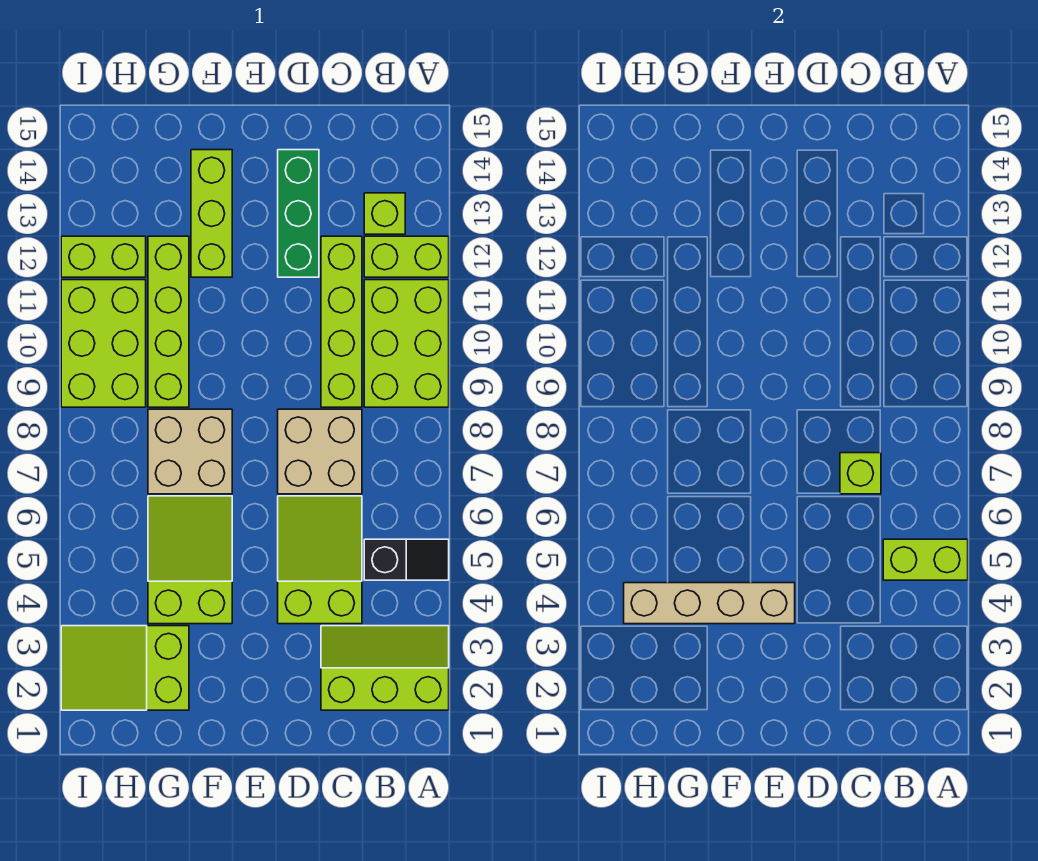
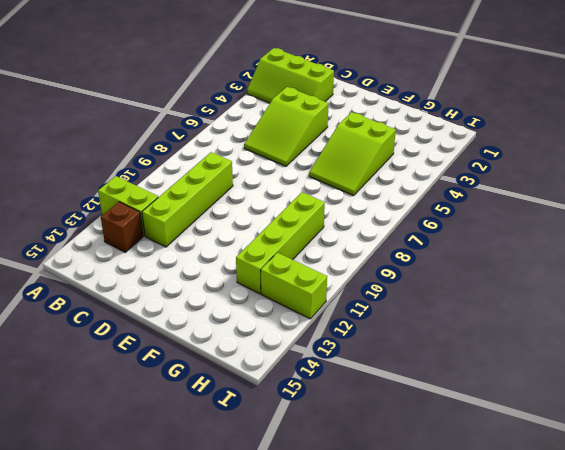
brown brick B13 level 1 -> lime brick B13 level 1
none -> black slope A5:B5 level 1 top B
none -> lime brick A9:B11 level 1
none -> tan brick C7:D8 level 1

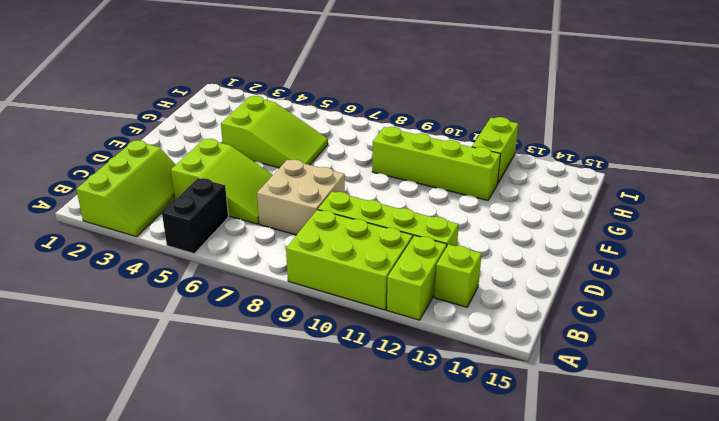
black brick A5:B5 level 1 -> black slope A5:B5 level 1 top B
none -> green brick D12:D14 level 1
none -> tan brick F7:G8 level 1
none -> lime brick F12:F14 level 1

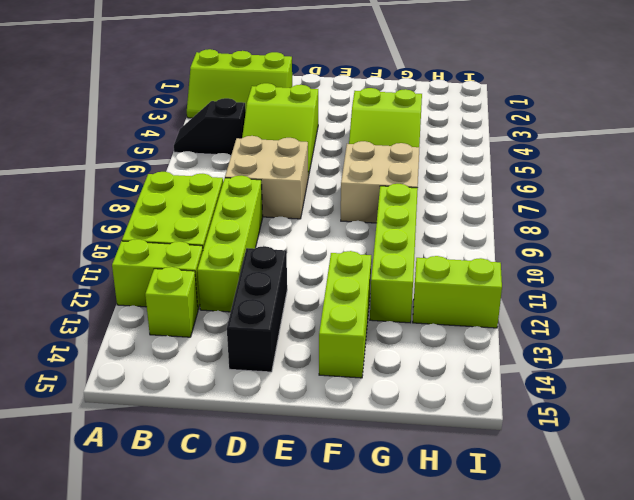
black brick D12:D14 level 1 -> green brick D12:D14 level 1
none -> lime slope G2:I3 level 1 top G
none -> lime brick H9:I11 level 1
none -> lime brick A5:B5 level 2

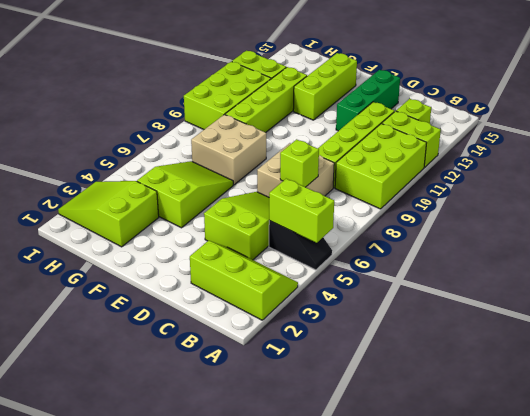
none -> tan brick E4:H4 level 2

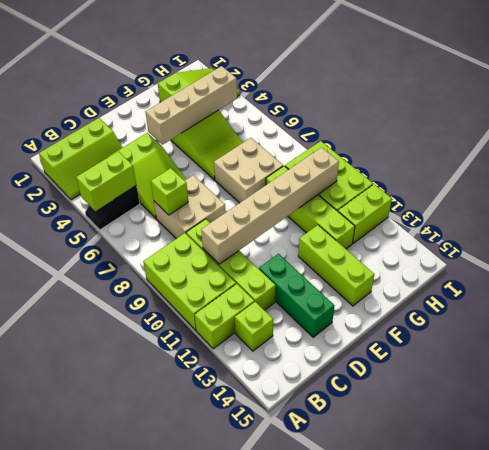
tan brick C10:H10 level 2 -> none

